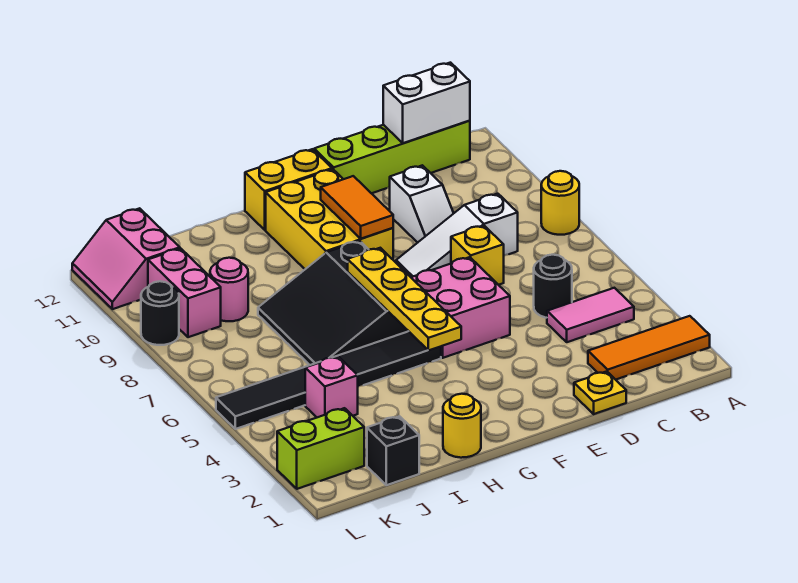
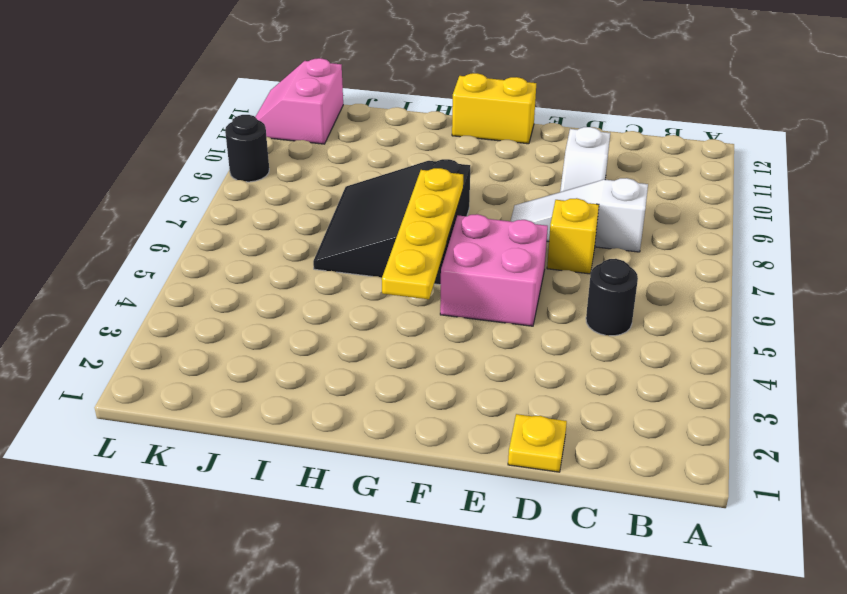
none -> orange tile A2:C2 level 1
none -> yellow round brick A8 level 1
none -> pink tile B4:C4 level 1

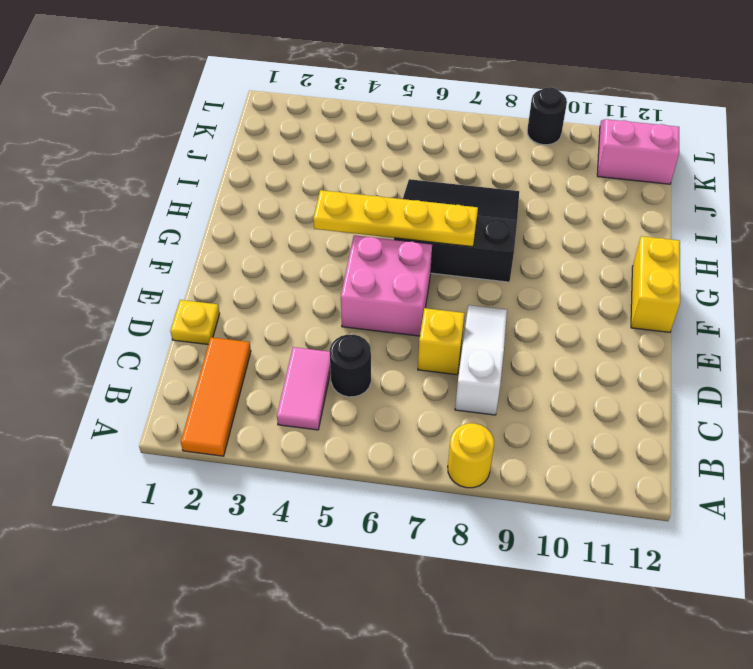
none -> lime brick B12:E12 level 1
none -> white slope D9:D10 level 1 top 10
none -> yellow brick F9:G11 level 1

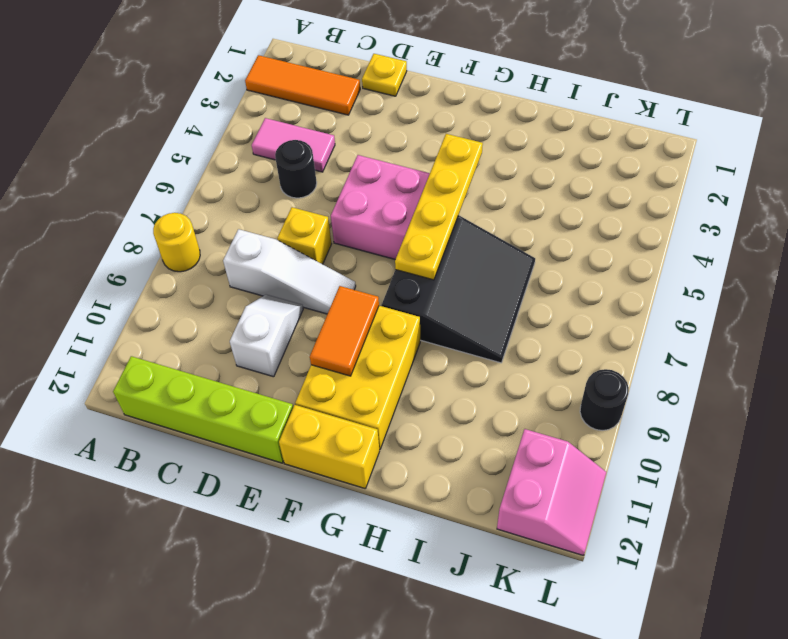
none -> black tile G5:L5 level 1
none -> yellow round brick H1 level 1
none -> black brick J1 level 1

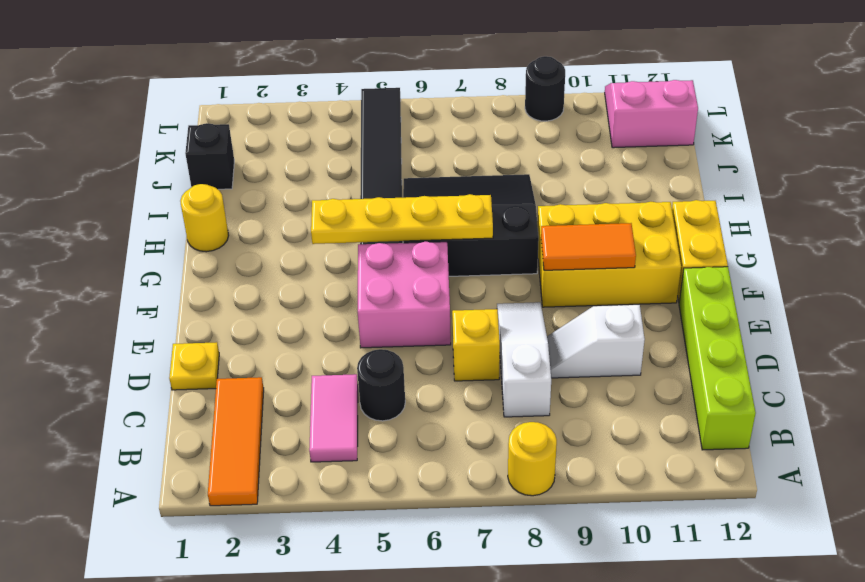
none -> pink brick J4 level 1
none -> pink round brick J9 level 1
none -> lime brick K2:L2 level 1

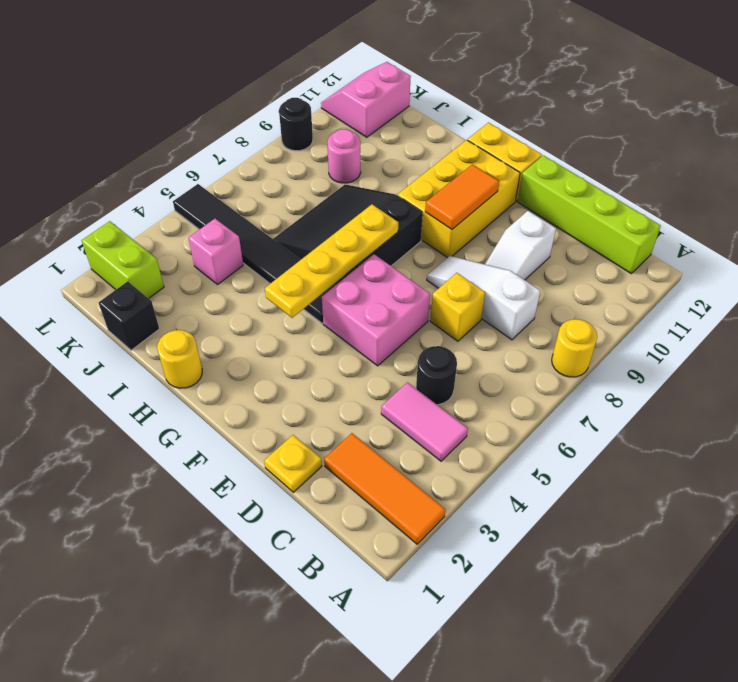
none -> pink brick K9:K10 level 1
none -> white brick B12:C12 level 2

